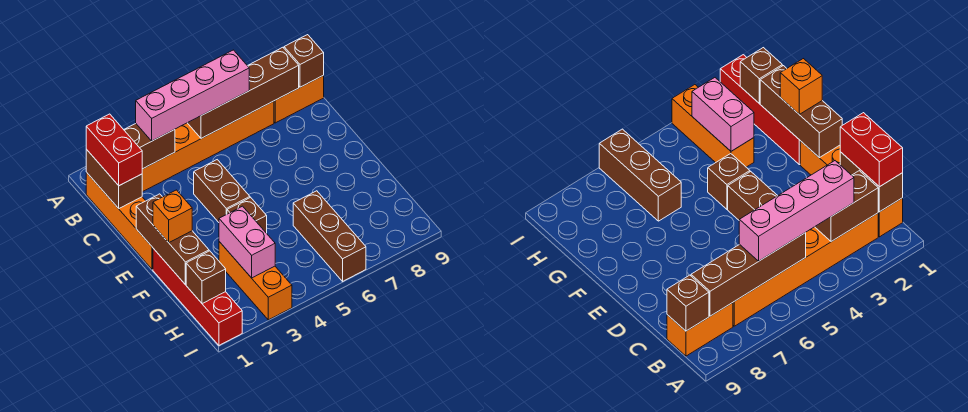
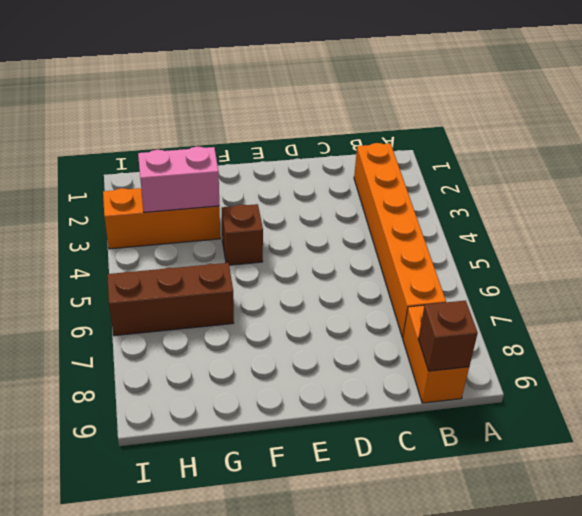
none -> orange brick B1:E1 level 1
none -> brown brick D4:E4 level 1
none -> red brick F1:I1 level 1

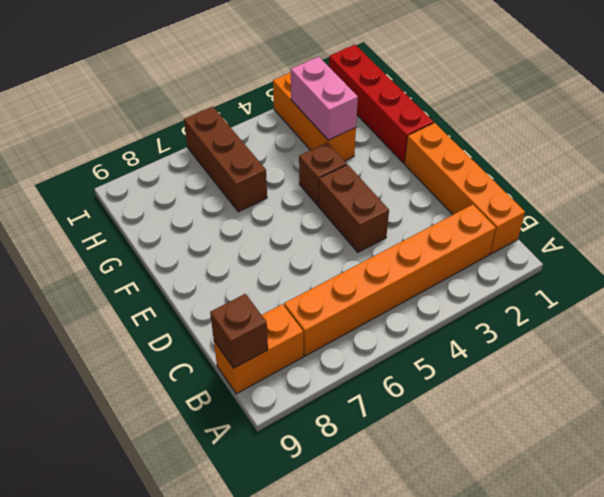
none -> brown brick B1:C1 level 2
none -> brown brick B2:B3 level 2
none -> brown brick B5:B8 level 2

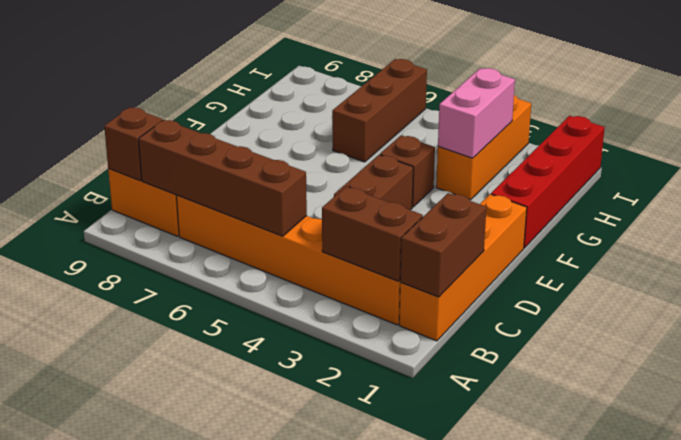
none -> brown brick E1:G1 level 2
none -> brown brick H1 level 2
none -> red brick B1:C1 level 3

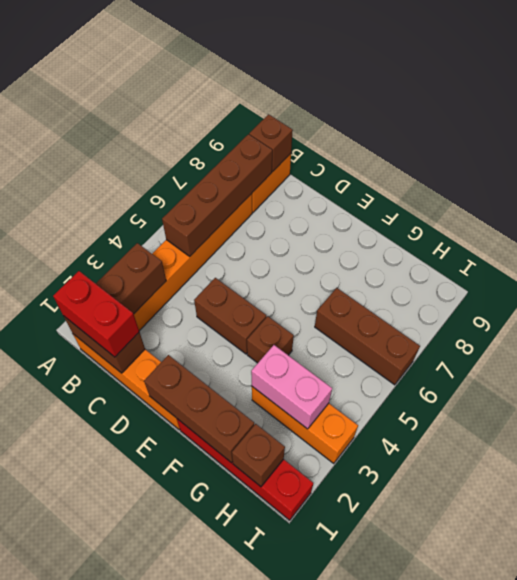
none -> pink brick B3:B6 level 3
none -> orange brick F1 level 3

